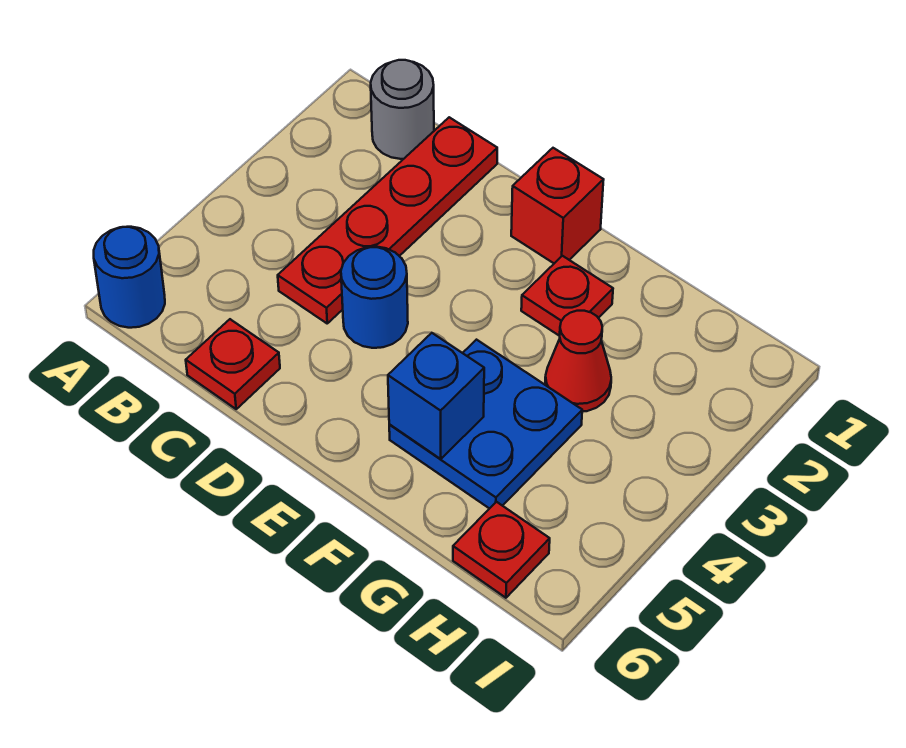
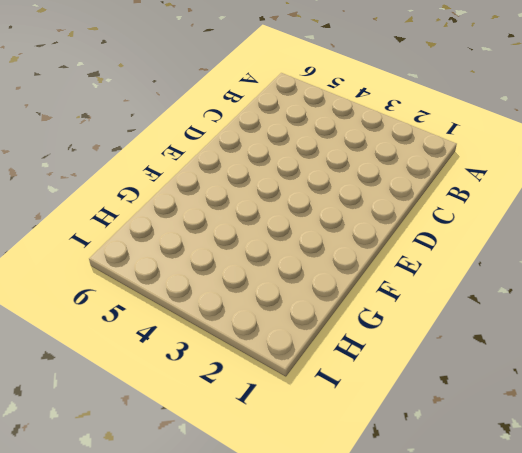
none -> blue round brick A6 level 1
none -> grey round brick B1 level 1

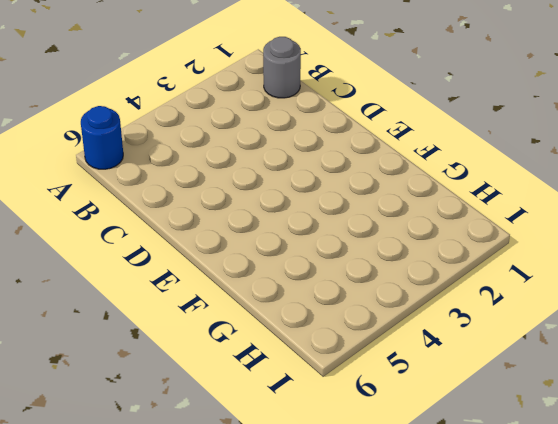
none -> red plate C1:C4 level 1
none -> red plate C6 level 1

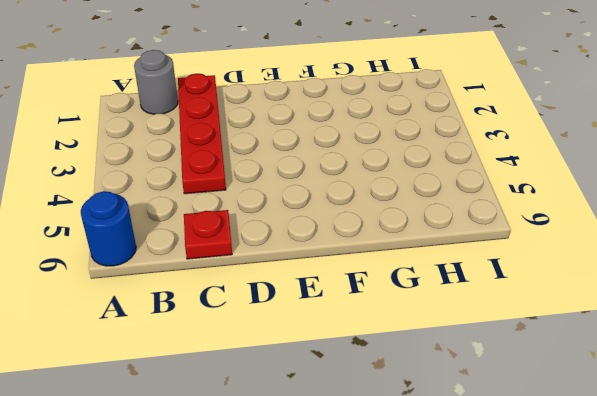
none -> blue round brick D4 level 1
none -> red brick E1 level 1

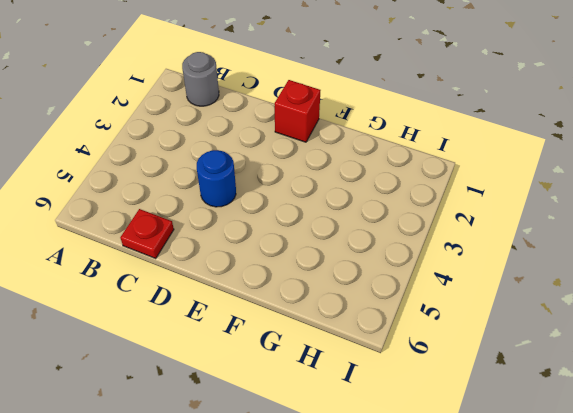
none -> blue round brick A6 level 1
none -> red plate C1:C4 level 1

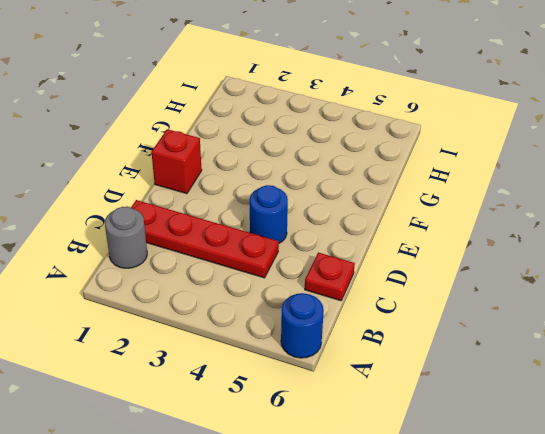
none -> red plate F2 level 1
none -> blue plate F4:G5 level 1

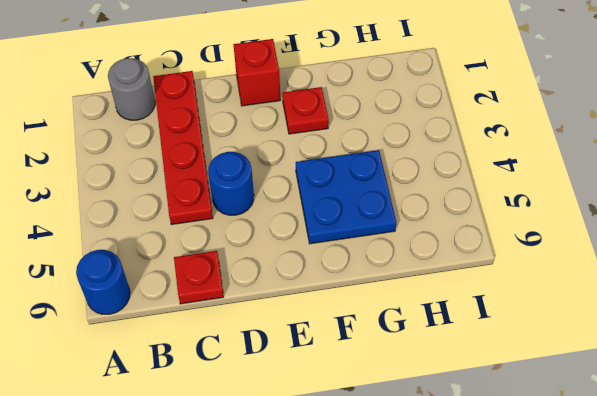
none -> red cone G3 level 1
none -> red plate H6 level 1

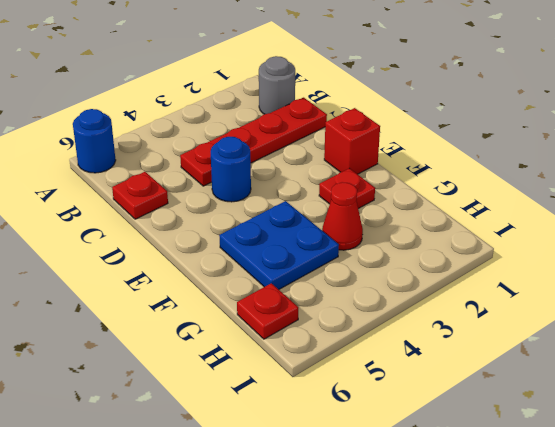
none -> blue brick F5 level 2

